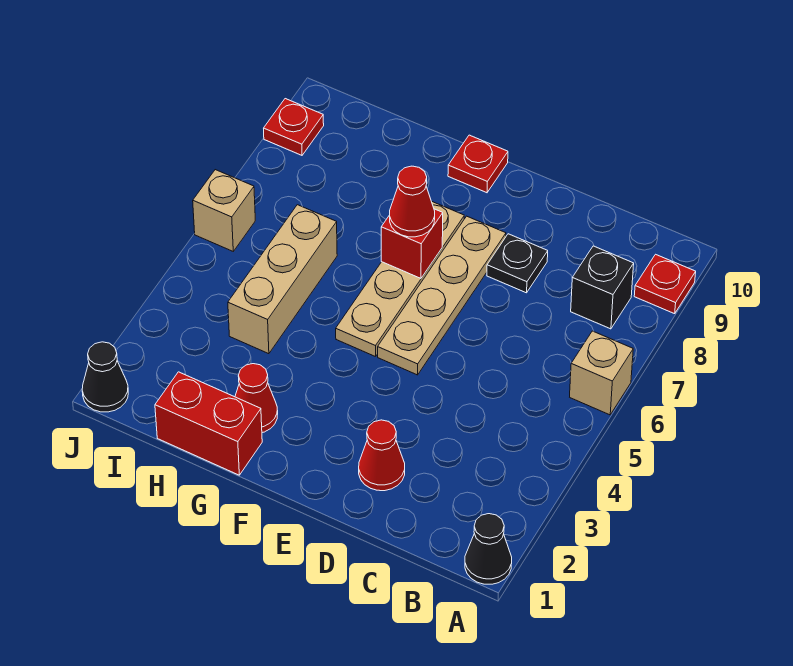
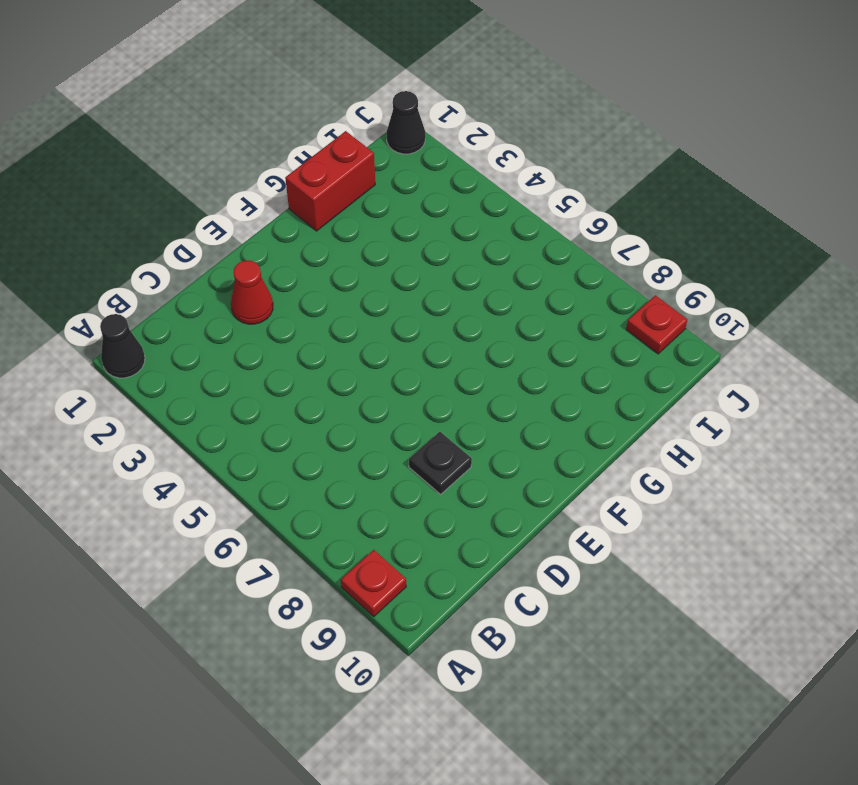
none -> tan brick A6 level 1
none -> black brick B8 level 1
none -> tan plate E5:E8 level 1

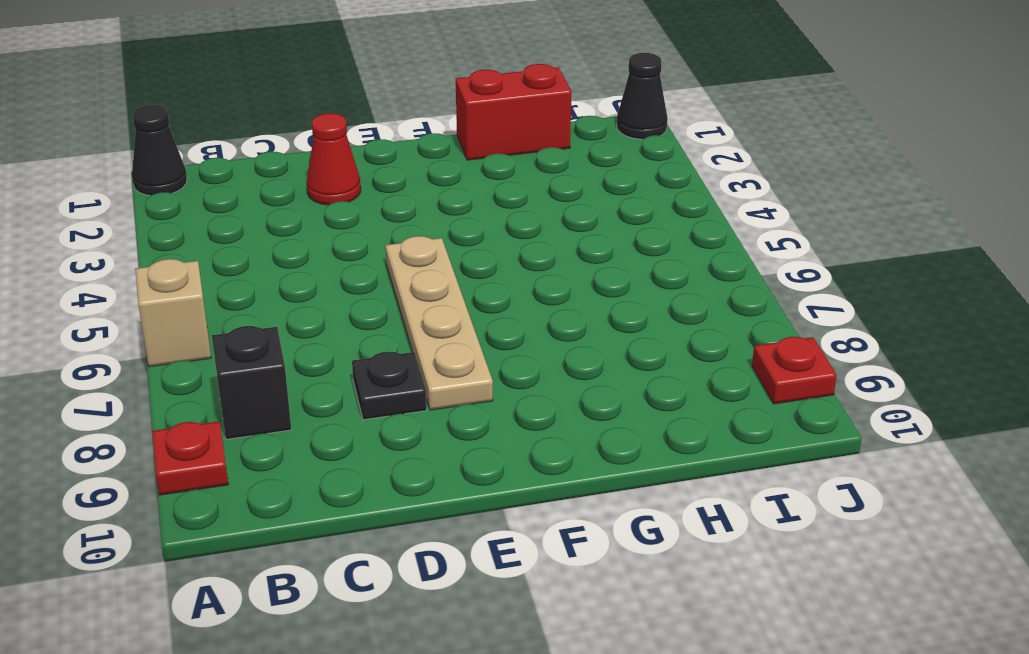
none -> tan plate F5:F8 level 1
none -> red plate F10 level 1
none -> red cone G2 level 1

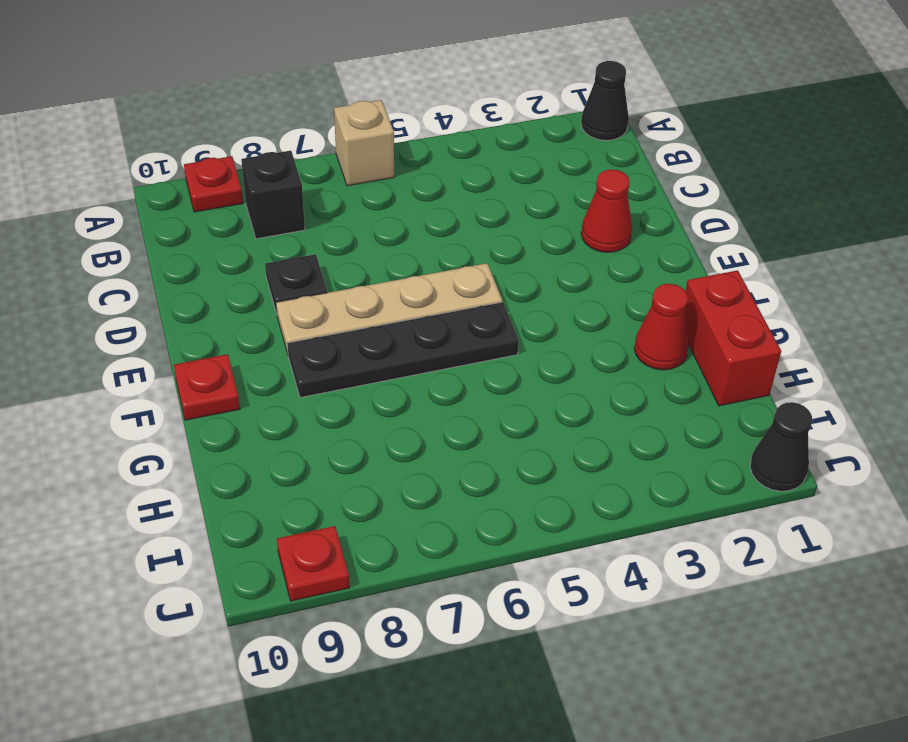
black plate F5:F8 level 1 -> tan plate F5:F8 level 1
none -> tan brick H4:H6 level 1
none -> tan brick J6 level 1
none -> red brick F7 level 2

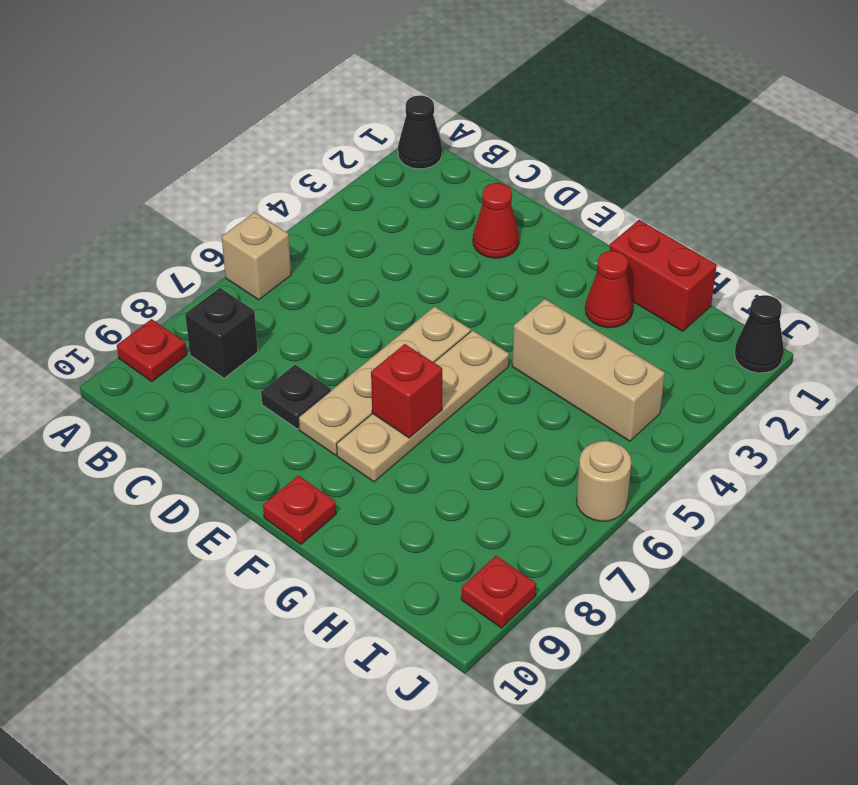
tan brick G4:I4 level 1 -> tan brick H4:H6 level 1
tan round brick J6 level 1 -> tan brick J6 level 1
none -> red cone F7 level 3

